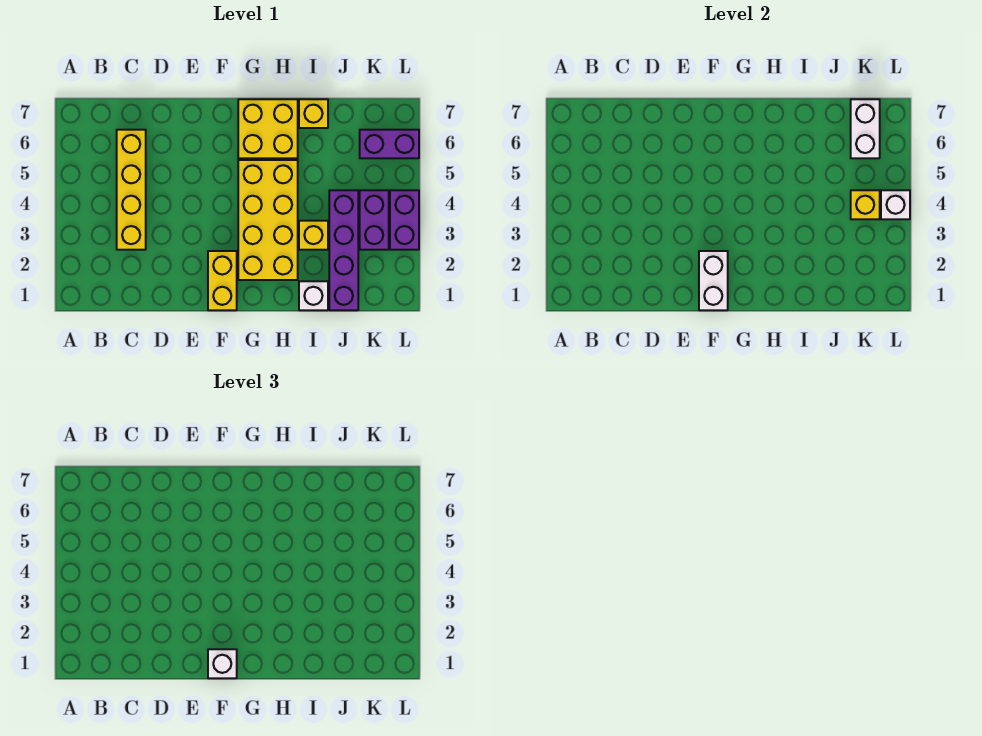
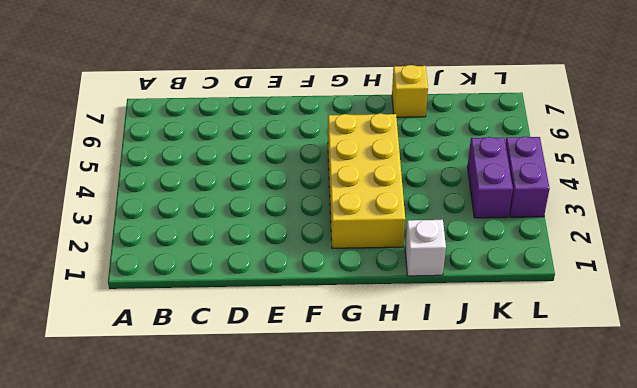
none -> yellow brick C3:C6 level 1
none -> yellow brick F1:F2 level 1
none -> yellow brick G6:H7 level 1

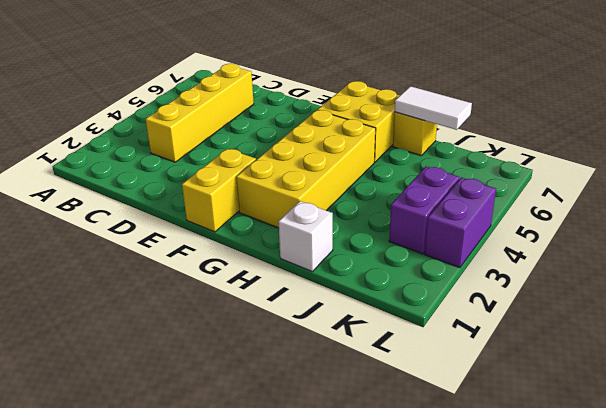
white tile I7:J7 level 2 -> none
none -> yellow brick I3 level 1
none -> purple brick J1:J4 level 1
none -> purple brick K6:L6 level 1

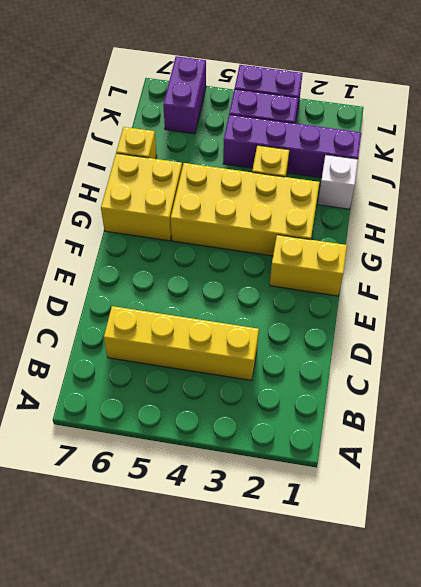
none -> white brick F1:F2 level 2
none -> yellow brick K4 level 2
none -> white brick K6:K7 level 2

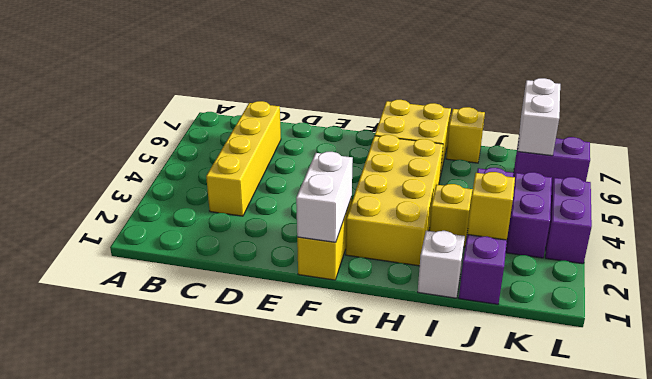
yellow brick J2 level 2 -> yellow brick K4 level 2
none -> white brick L4 level 2
none -> white brick F1 level 3

